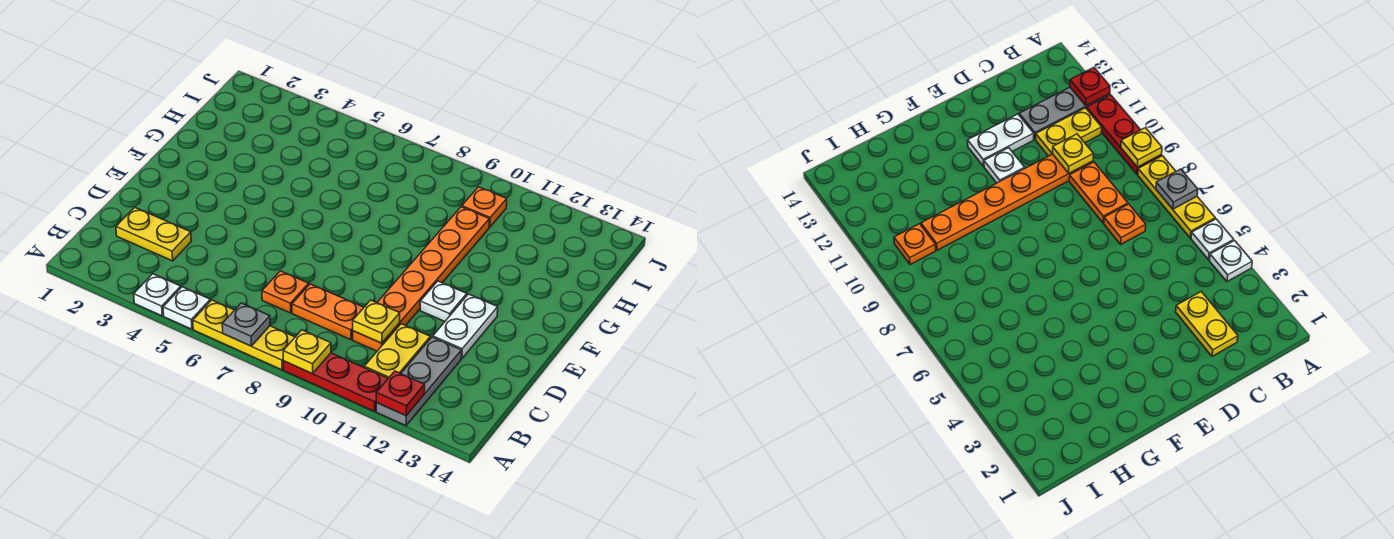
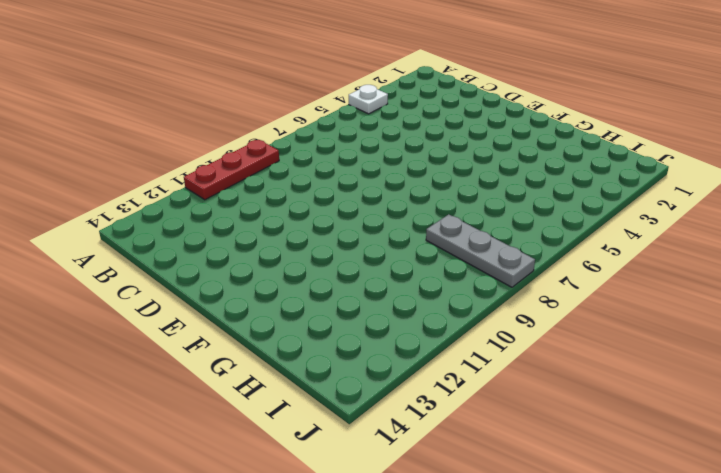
grey plate H8:J8 level 1 -> grey plate A12:C12 level 1
none -> white plate A5 level 1
none -> yellow plate A6:A8 level 1
none -> yellow plate B11:C11 level 1

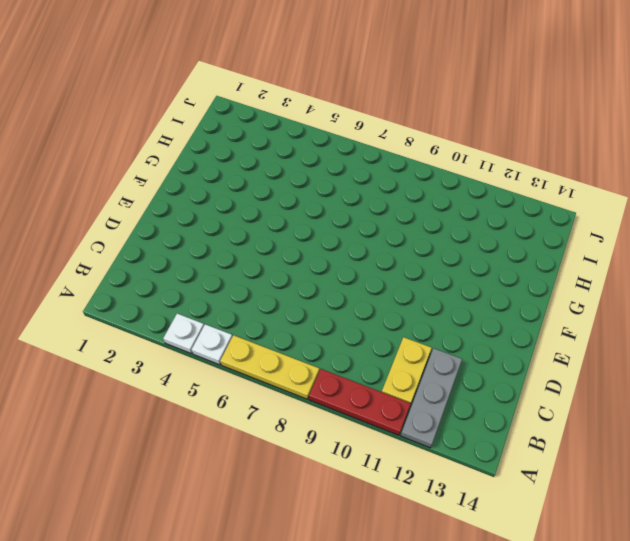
none -> yellow plate C2:C3 level 1
none -> orange plate C7 level 1
none -> orange plate C8:C9 level 1

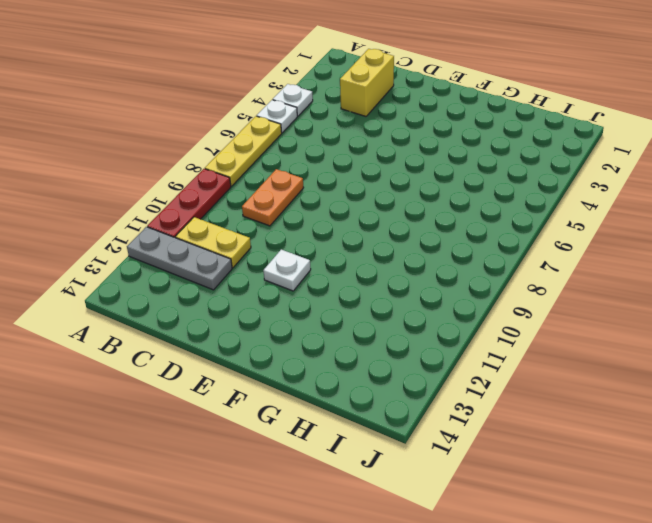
yellow brick C2:C3 level 1 -> yellow plate C2:C3 level 1
none -> orange plate C7 level 1
none -> orange plate C10:H10 level 1
none -> white plate D12:E12 level 1

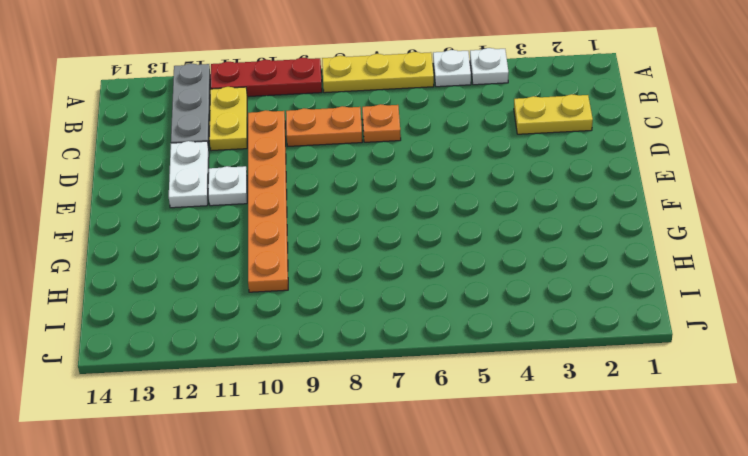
none -> orange plate I10 level 1
none -> grey plate A7 level 2
none -> yellow plate A9 level 2

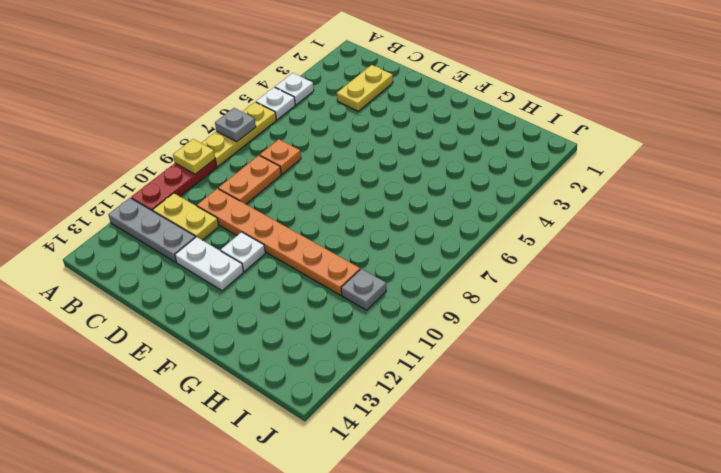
grey plate I10 level 1 -> orange plate I10 level 1
none -> red plate A12 level 2
none -> yellow plate C10 level 2

